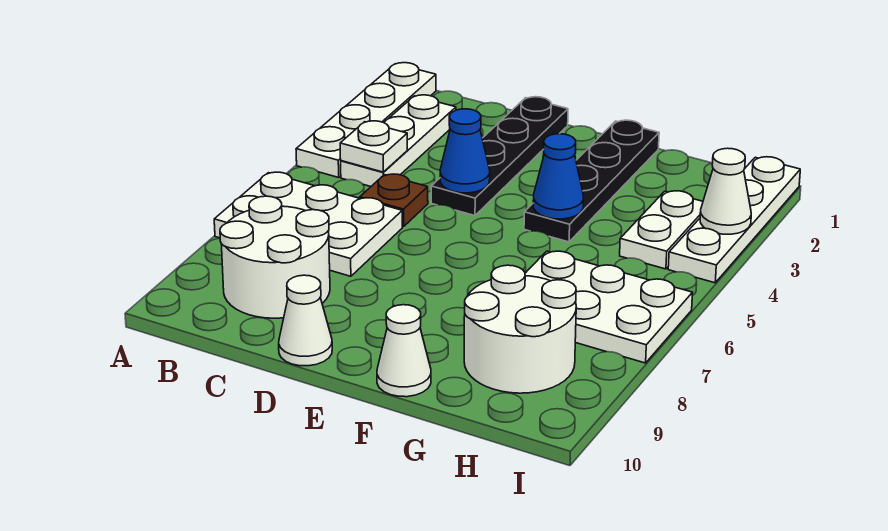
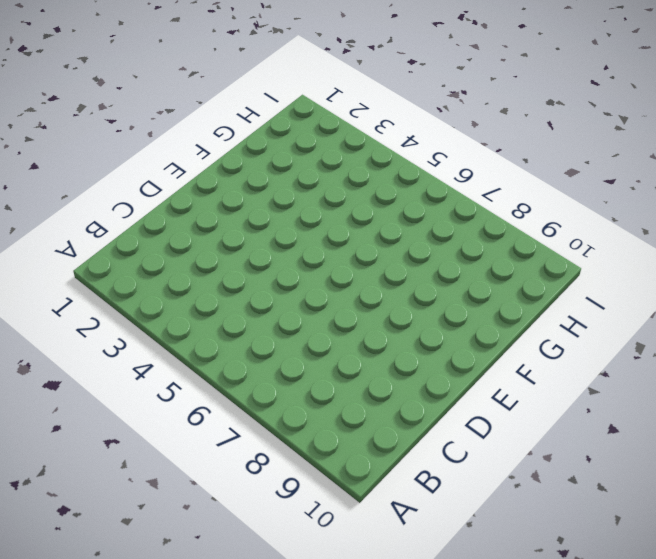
none -> white plate A1:A4 level 1
none -> white plate A6:C7 level 1
none -> white plate B2:B4 level 1

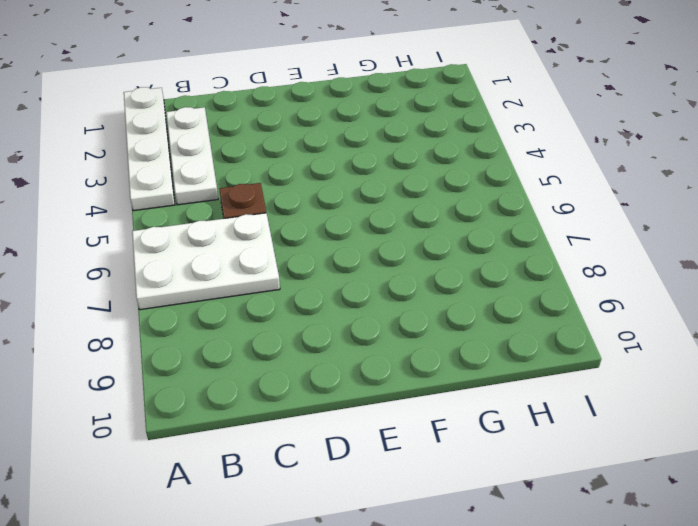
none -> white round brick B8:C9 level 1
none -> black plate D1:D4 level 1
none -> white cone D10 level 1

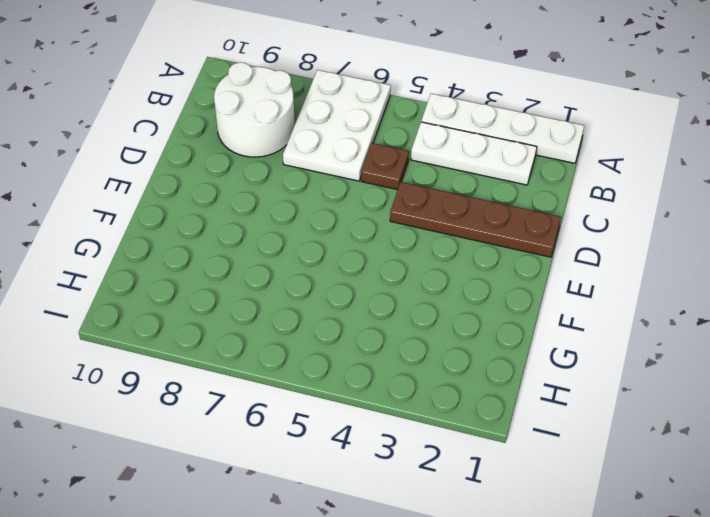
brown plate D1:D4 level 1 -> black plate D1:D4 level 1
none -> white cone D10 level 1
none -> black plate F1:F4 level 1
none -> white cone F10 level 1

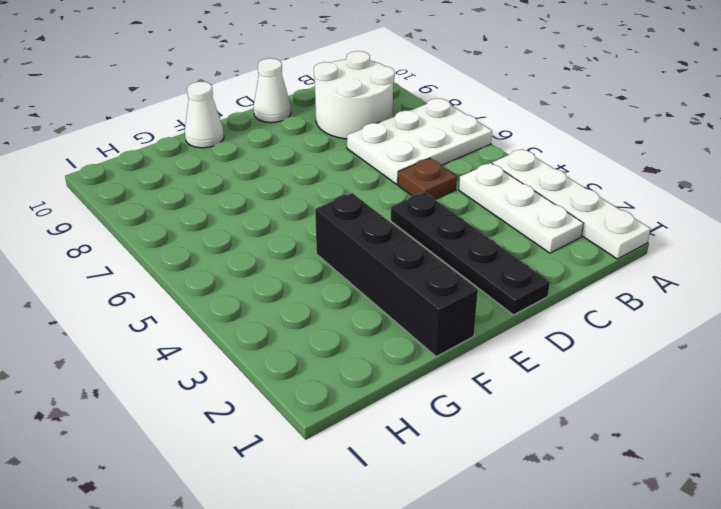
black brick F1:F4 level 1 -> black plate F1:F4 level 1
none -> white plate G6:I7 level 1
none -> white round brick G8:H9 level 1
none -> white plate H3:H4 level 1

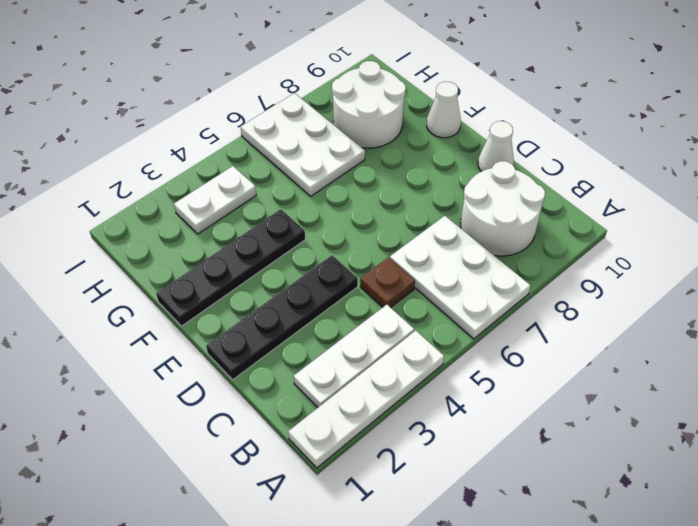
none -> white plate I1:I4 level 1
none -> white plate B4 level 2
none -> blue cone D4 level 2

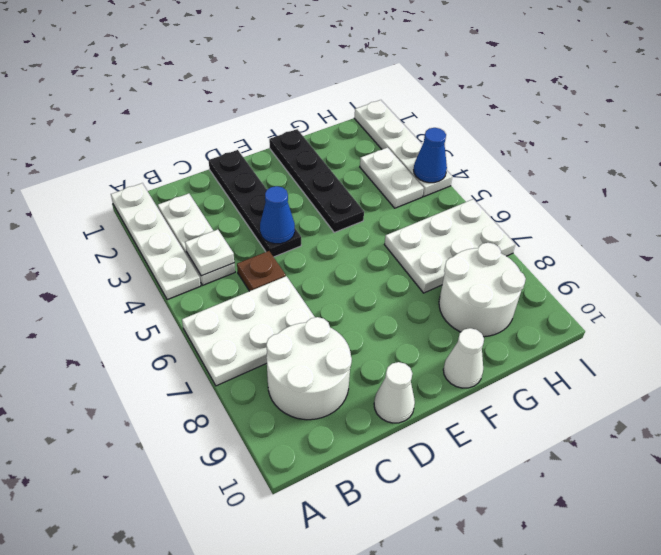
blue cone I4 level 2 -> blue cone F4 level 2
none -> white cone I3 level 2

